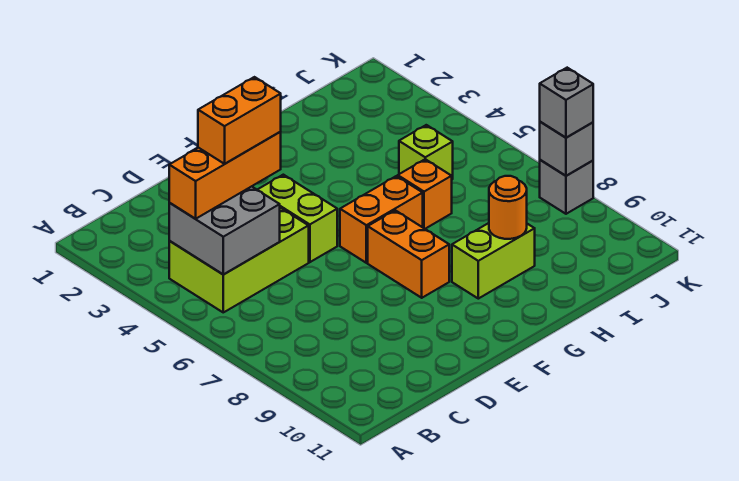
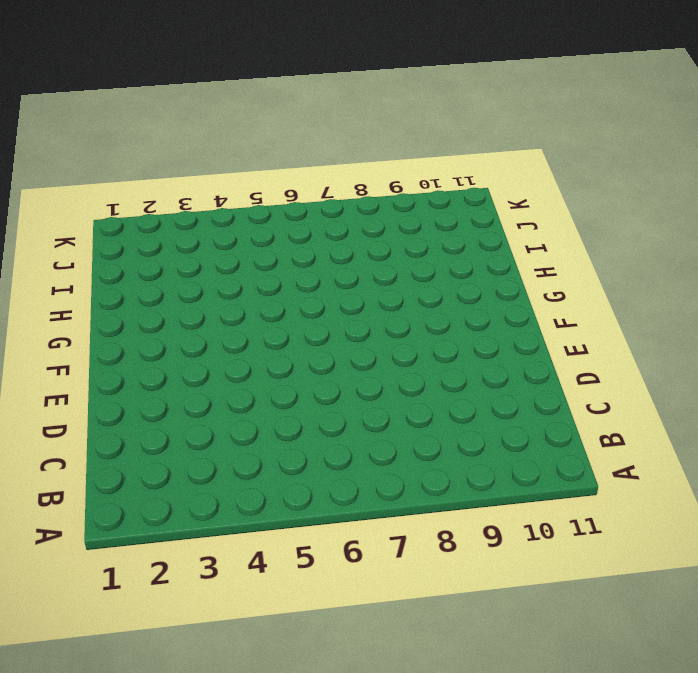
none -> lime brick B4:D5 level 1
none -> lime brick E4:E5 level 1
none -> orange brick F6:G6 level 1

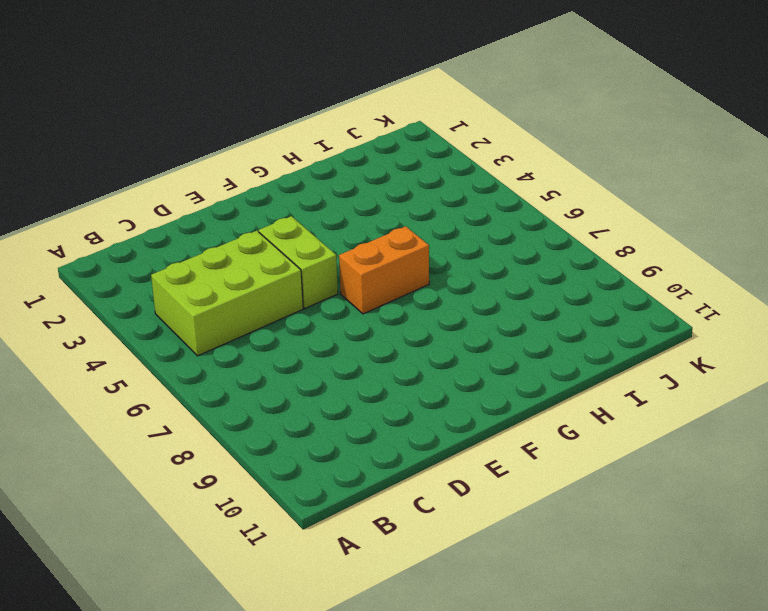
none -> orange brick F7:F8 level 1
none -> lime brick G9:H9 level 1
none -> orange brick H6 level 1

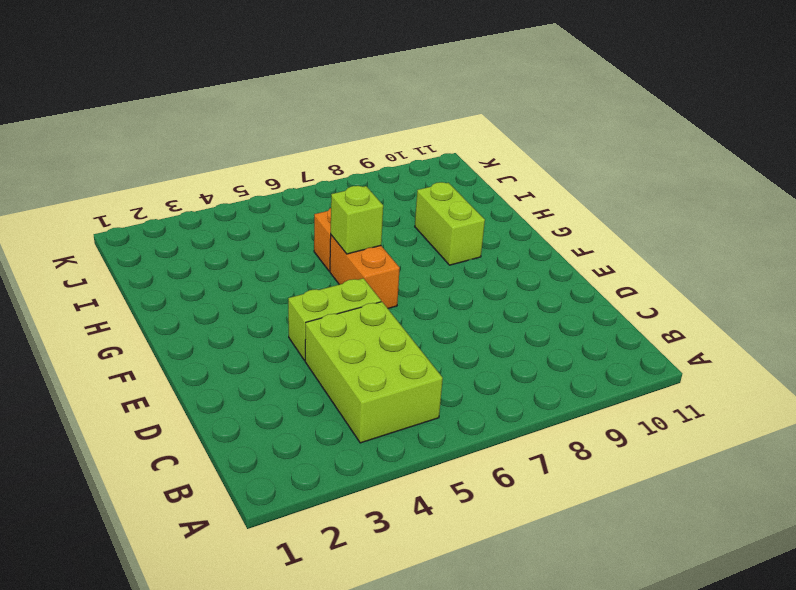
lime brick G6 level 2 -> lime brick I5 level 1
none -> orange brick F7:F8 level 1
none -> grey brick K8 level 1
none -> grey brick B4:C5 level 2

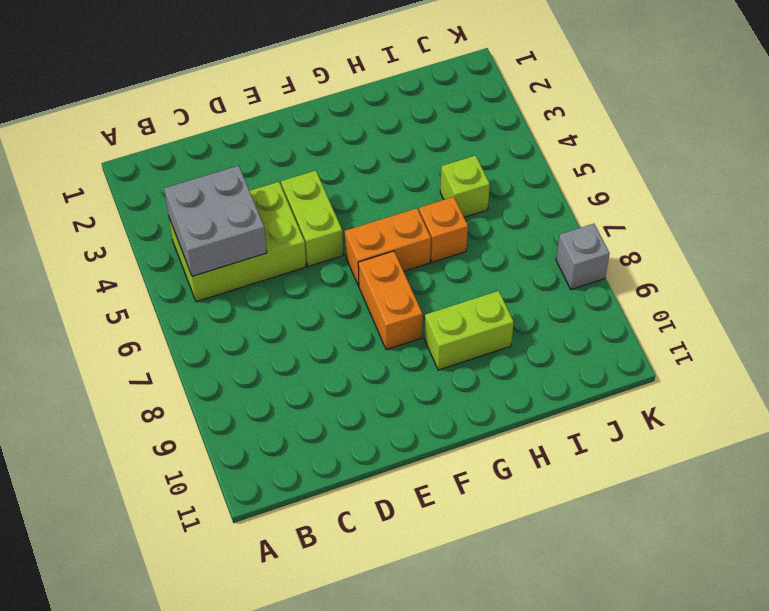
none -> orange round brick H9 level 2
none -> grey brick K8 level 2
none -> orange brick B4:D4 level 3

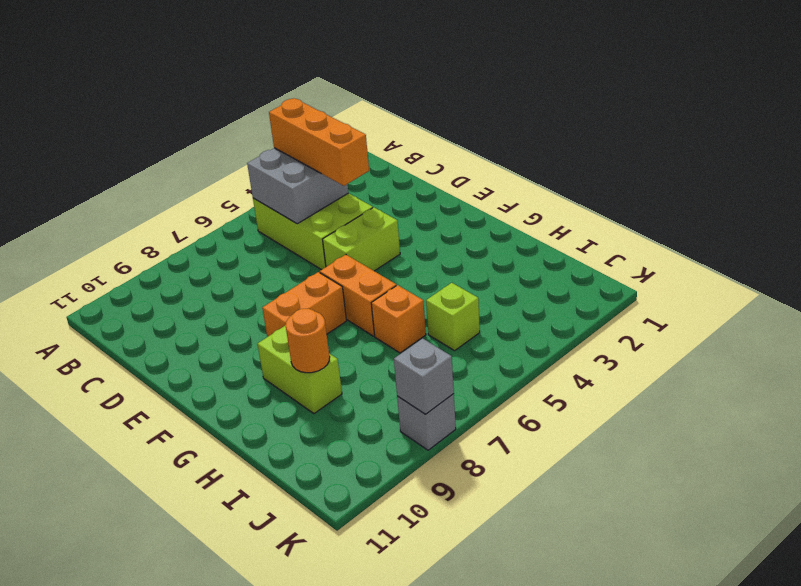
none -> grey brick K8 level 3
none -> orange brick C4:D4 level 4

